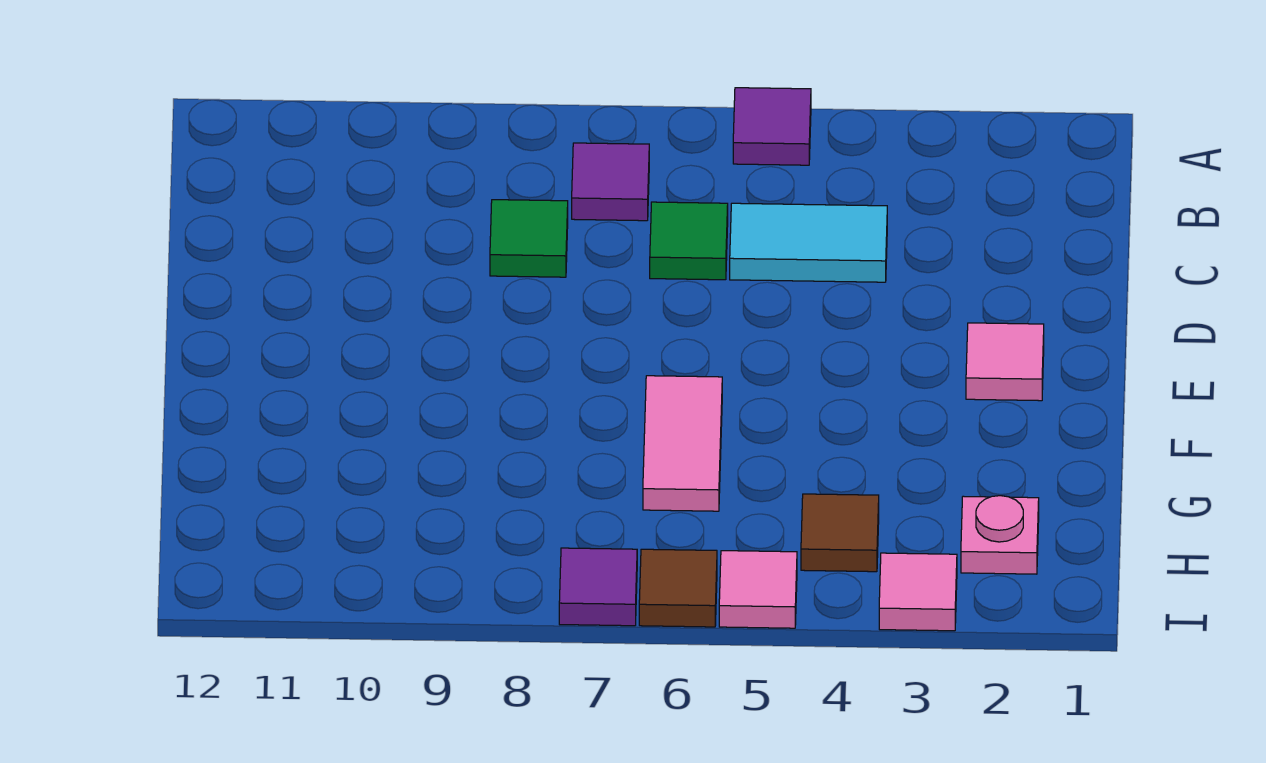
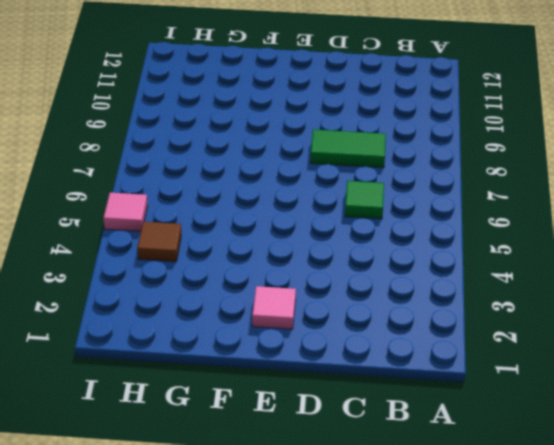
green tile C8:D8 level 1 -> green tile C8 level 1
none -> purple tile A5 level 1
none -> purple tile B7 level 1
none -> cyan tile C4:C5 level 1

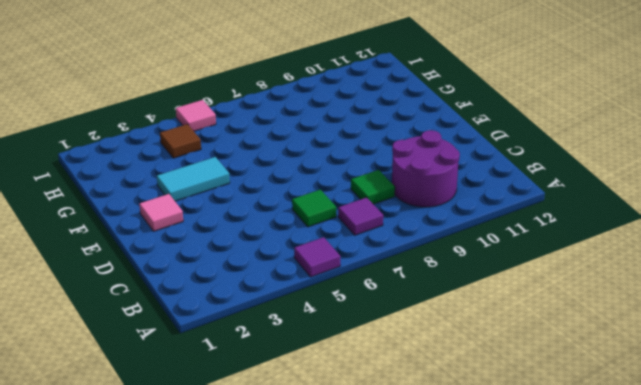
purple round brick B9:C10 level 1 -> none
cyan tile F3:F4 level 1 -> cyan tile C4:C5 level 1
none -> pink tile F6:G6 level 1
none -> pink plate H2 level 1
none -> pink tile I3 level 1

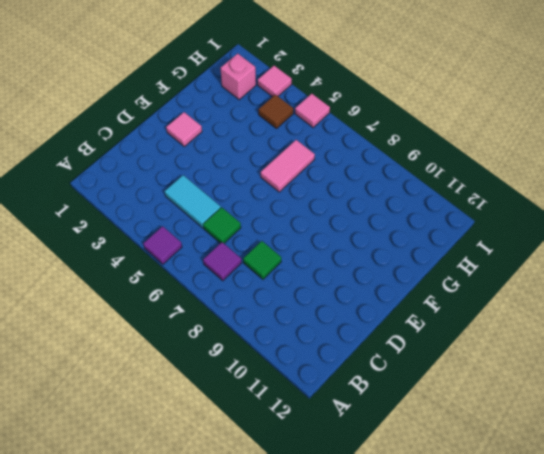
pink brick H2 level 1 -> pink plate H2 level 1
none -> brown tile I6 level 1
none -> purple tile I7 level 1

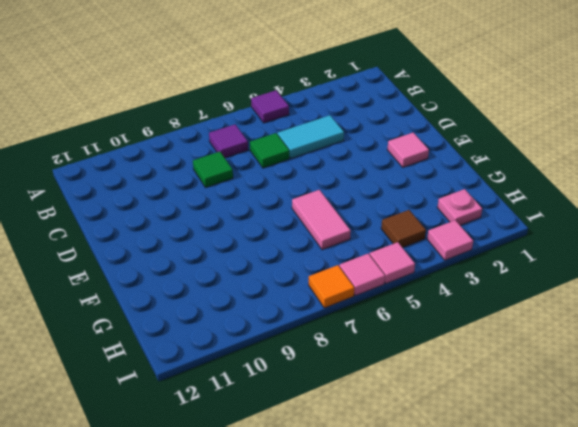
pink tile I6 level 1 -> brown tile I6 level 1
orange tile I7 level 1 -> purple tile I7 level 1

